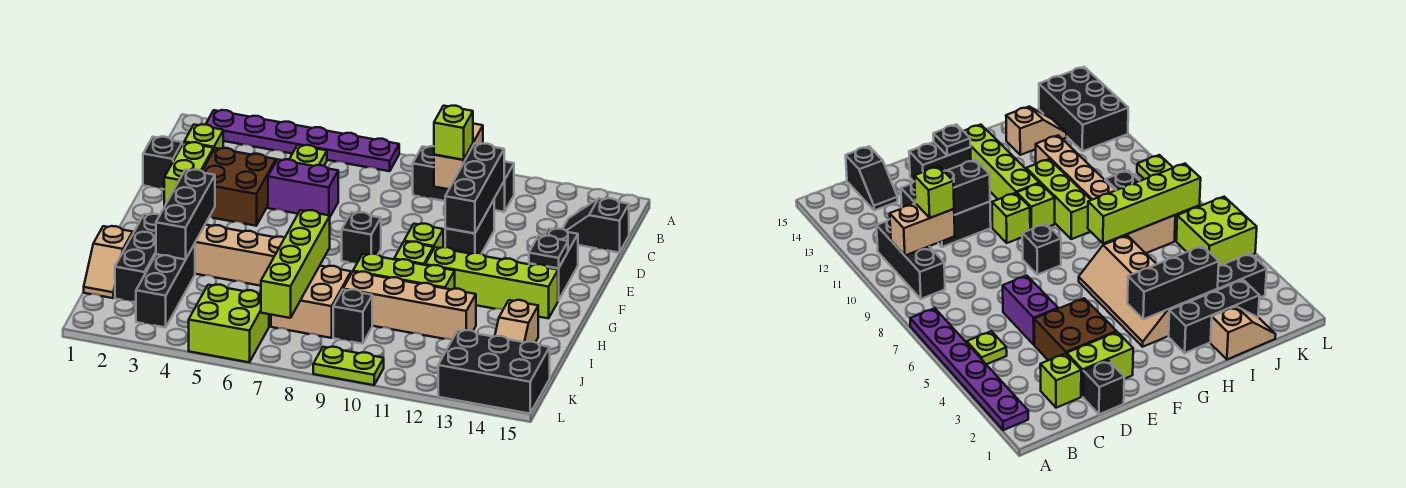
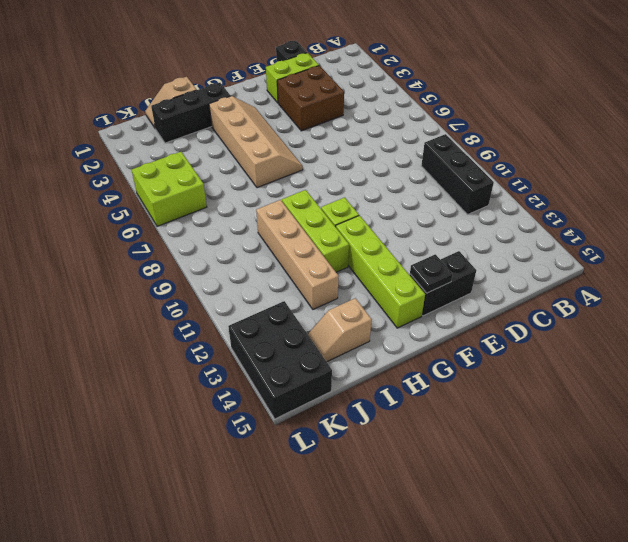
none -> purple plate A2:A7 level 1
none -> lime plate B5 level 1
none -> lime brick C2 level 1
none -> black slope C14:C15 level 1 top 15

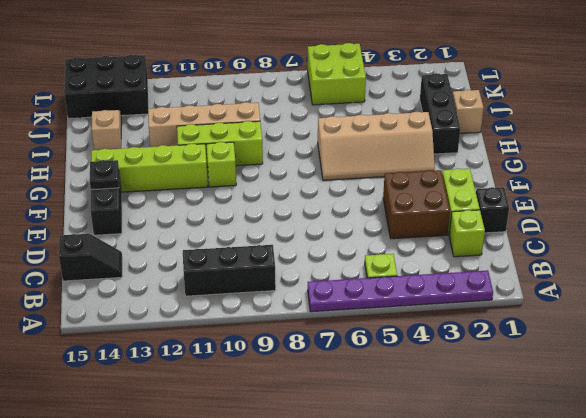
none -> purple brick D5:D6 level 1
none -> black brick D11:E11 level 1
none -> black brick F8 level 1
none -> lime brick F10 level 1

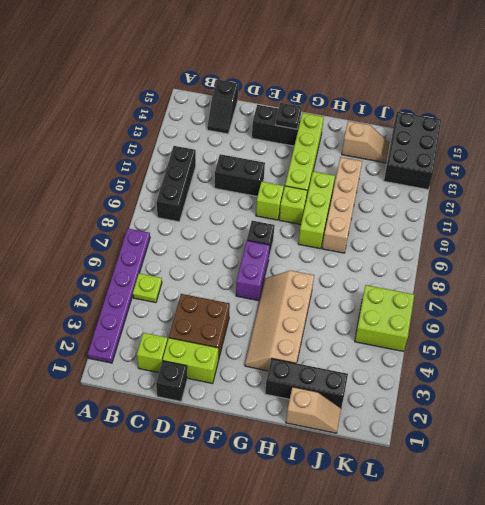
purple brick F6:F7 level 1 -> purple brick D5:D6 level 1
none -> black brick I3:K3 level 1
none -> tan brick I7:J8 level 1
none -> black brick J9 level 1
none -> lime plate L9:L10 level 1

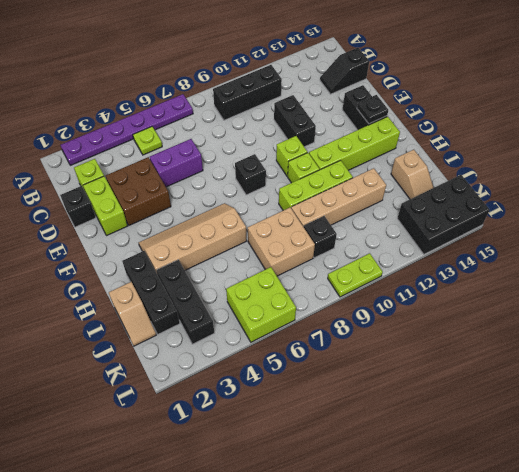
none -> tan brick B10:C10 level 2
none -> black brick C11:E11 level 2
none -> black brick G3:I3 level 2
none -> lime brick H7:K7 level 2

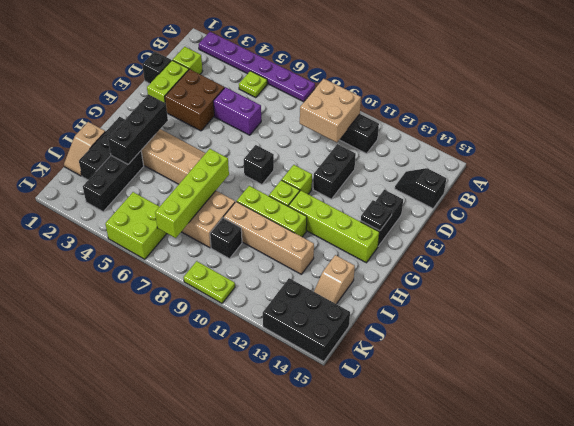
tan brick B9:C10 level 2 -> tan brick B10:C10 level 2
none -> black brick C11:E11 level 2
none -> lime brick C10 level 3

